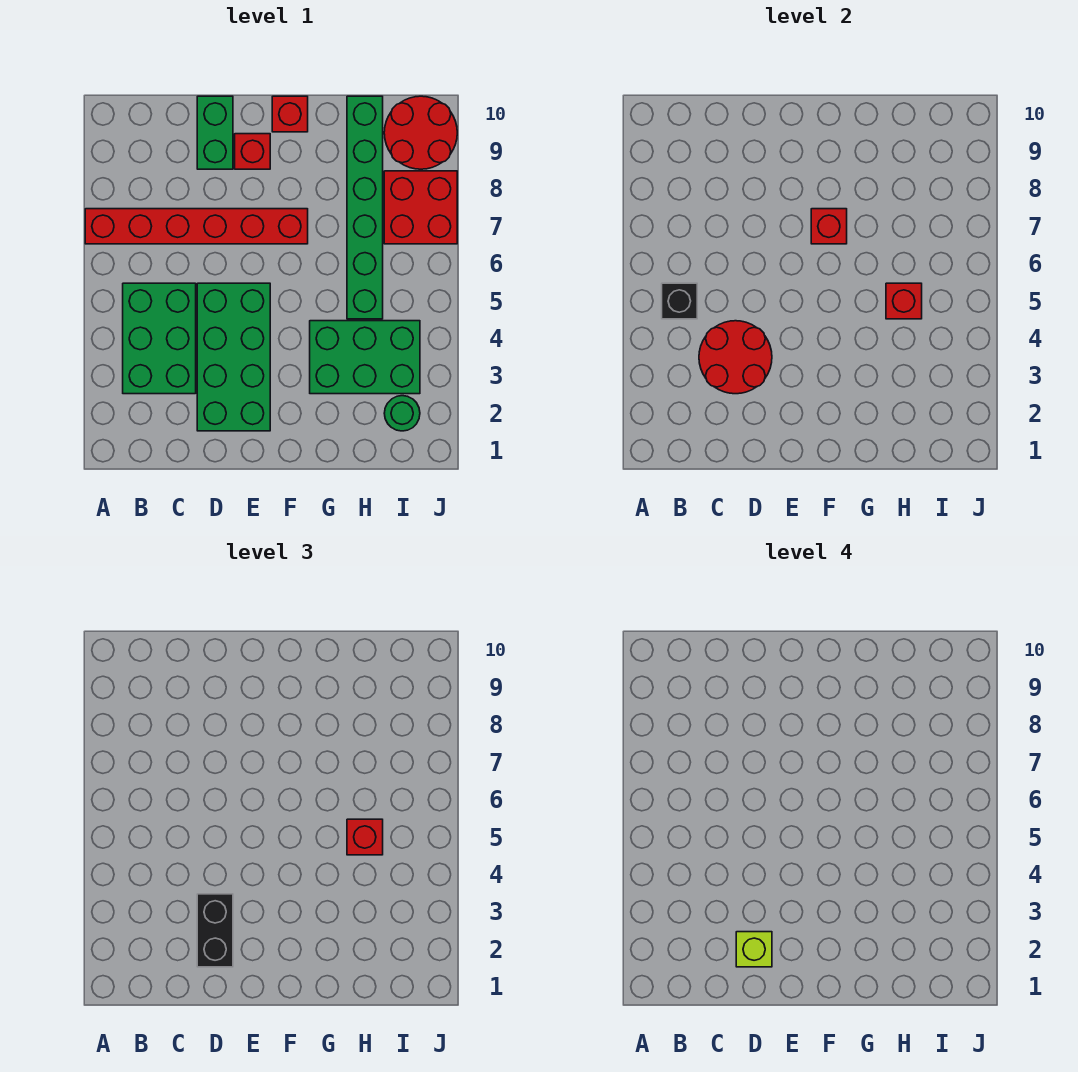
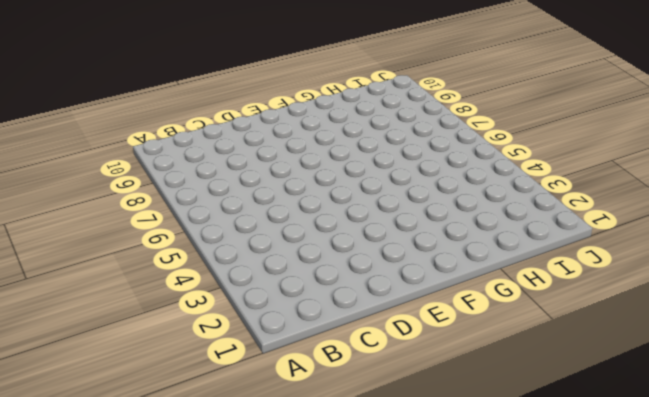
none -> red brick A7:F7 level 1
none -> green brick B3:C5 level 1
none -> green brick D2:E5 level 1

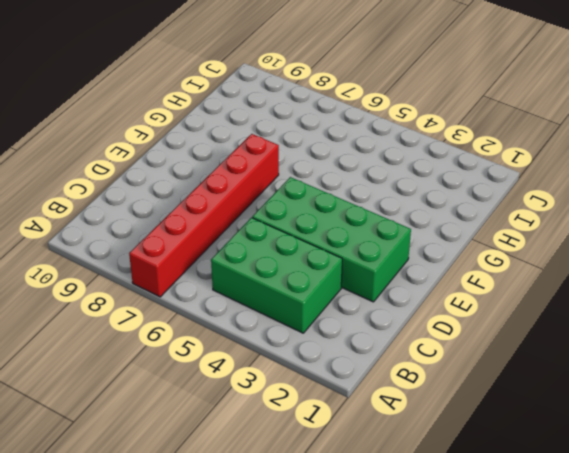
none -> green brick D9:D10 level 1
none -> red brick E9 level 1
none -> red brick F10 level 1

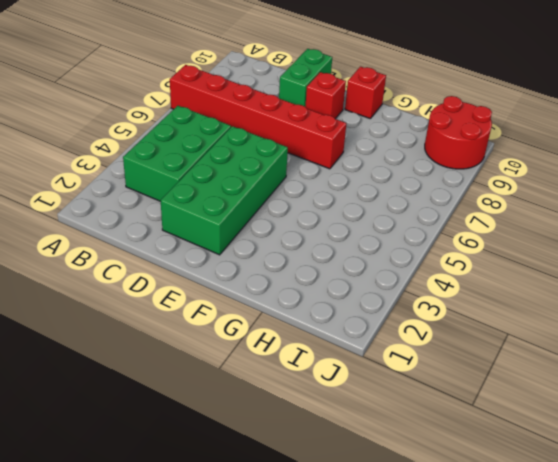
none -> green brick G3:I4 level 1
none -> green brick H5:H10 level 1
none -> green round brick I2 level 1

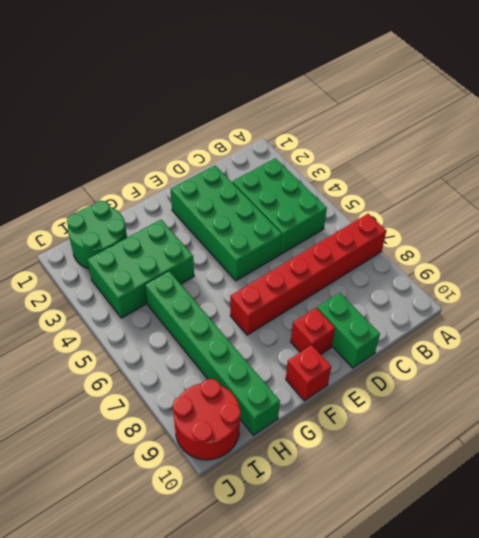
green round brick H1:I2 level 1 -> green round brick I2 level 1
none -> red brick I7:J8 level 1
none -> black brick B5 level 2
none -> red round brick C3:D4 level 2

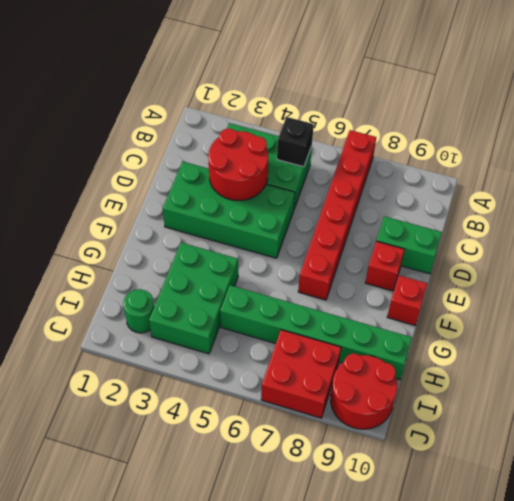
none -> red brick F7 level 2
none -> red brick H5 level 2
none -> black brick D2:D3 level 3

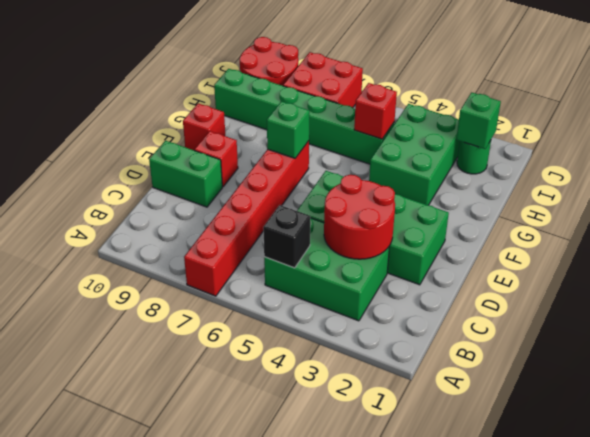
green brick F7 level 2 -> red brick F7 level 2
green brick I2 level 2 -> none
none -> black brick D2:D3 level 3
none -> red brick H5 level 3
none -> lime brick D2 level 4

